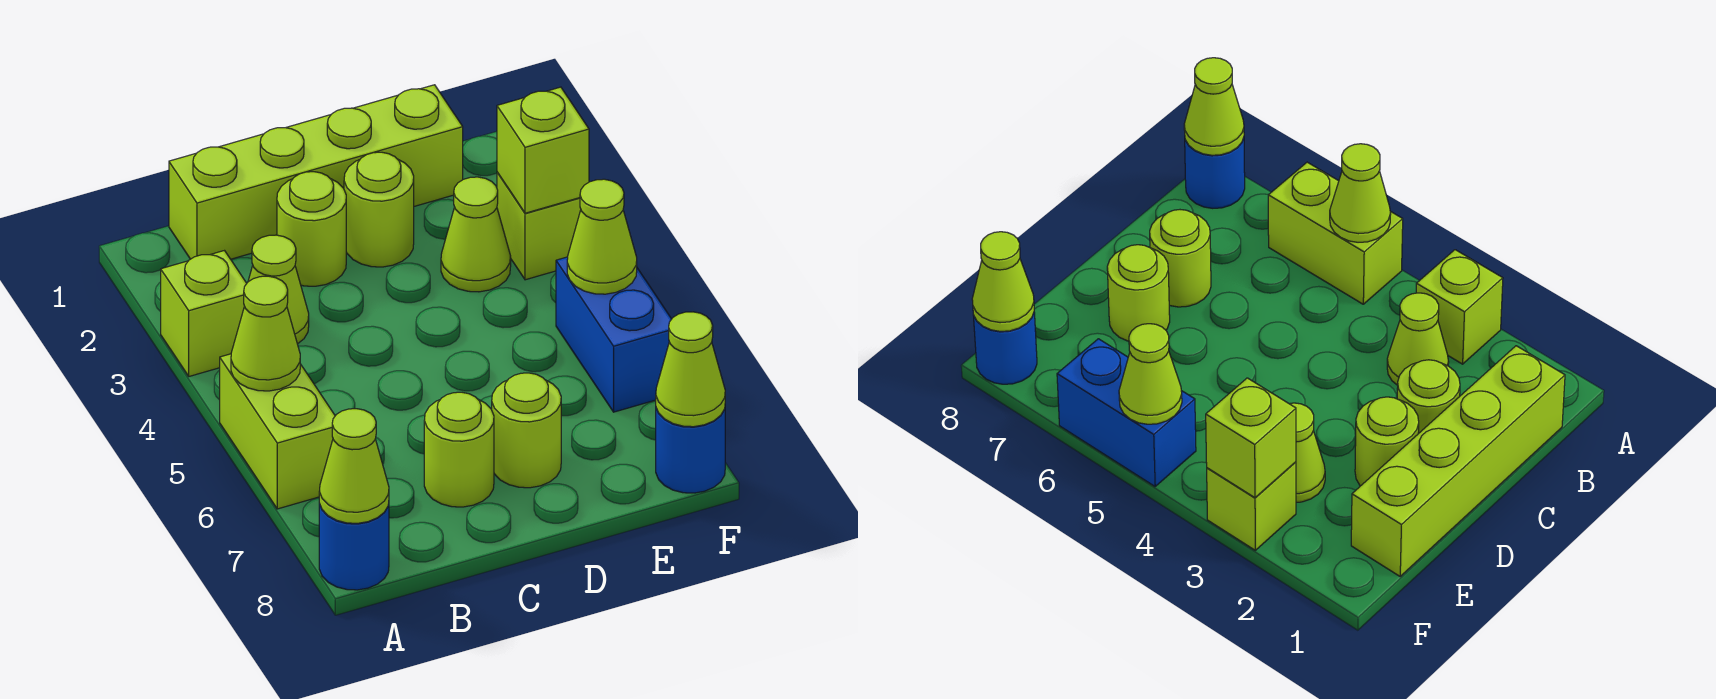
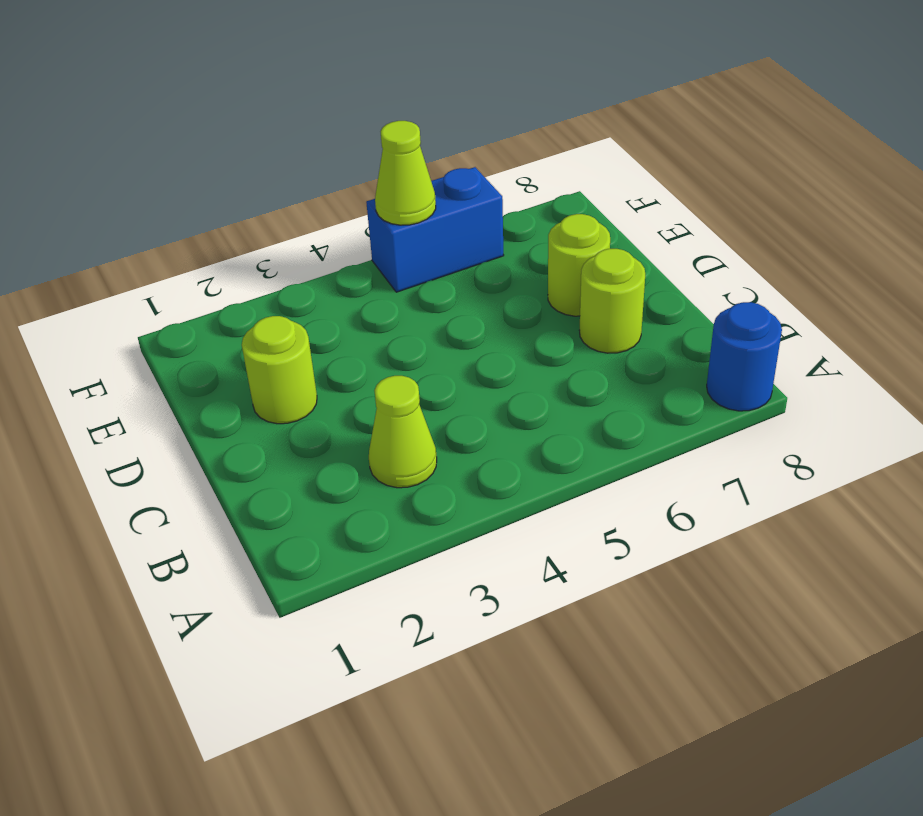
none -> lime brick A3 level 1
none -> lime brick A5:A6 level 1
none -> lime brick B1:E1 level 1

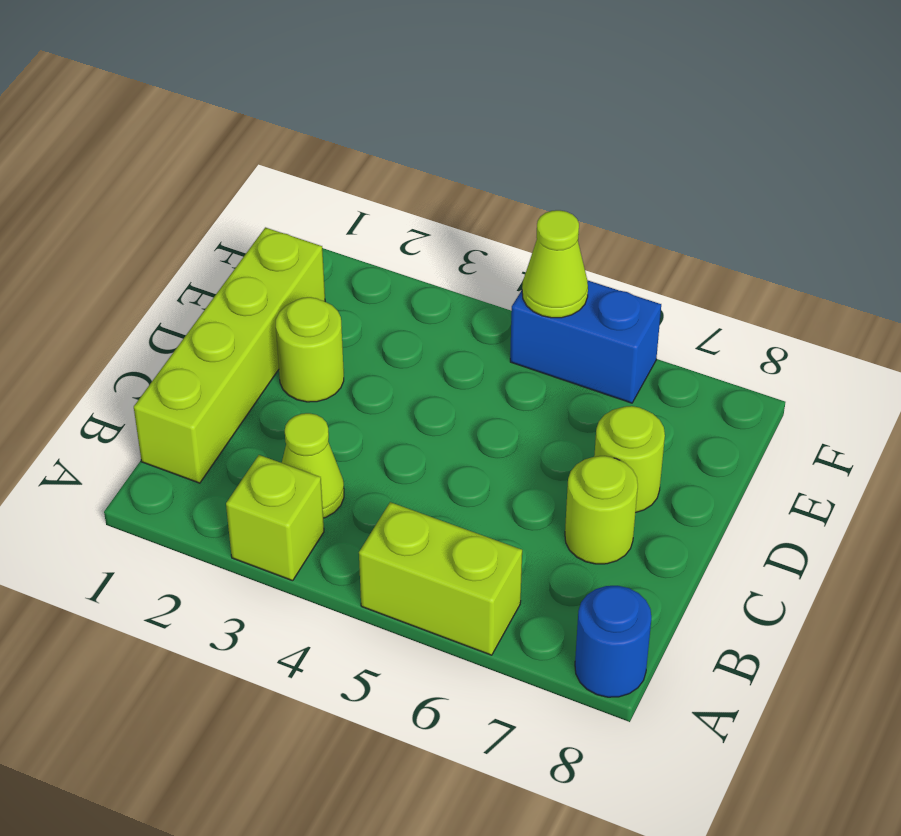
none -> lime round brick C2 level 1
none -> lime cone E3 level 1
none -> lime brick F3 level 1

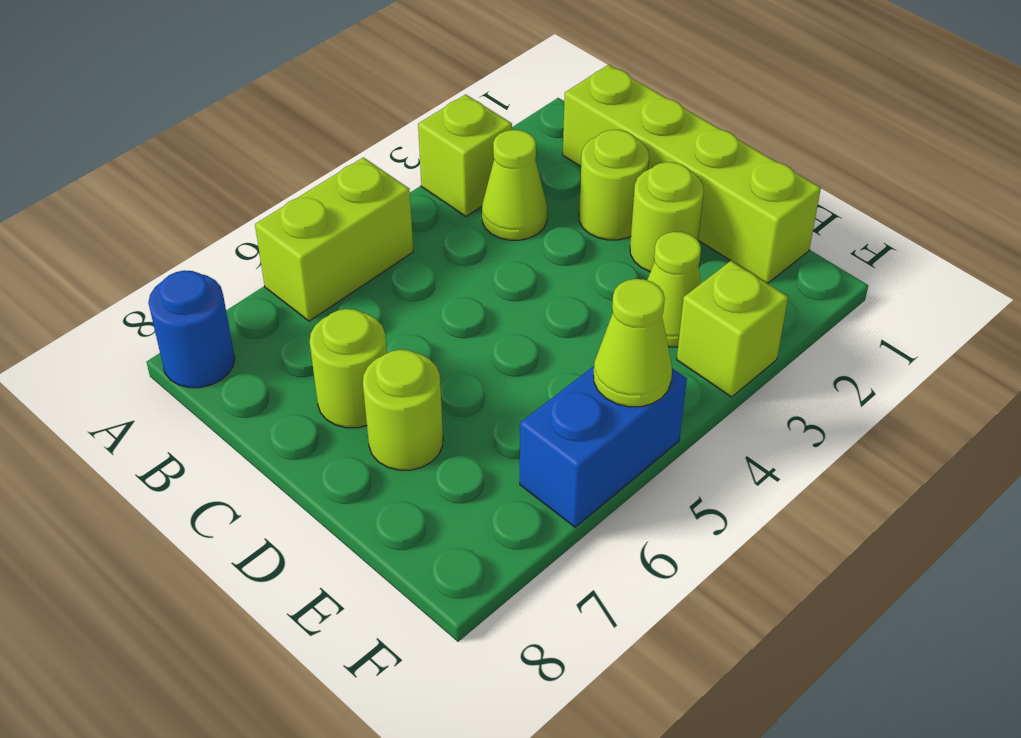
none -> blue round brick F8 level 1
none -> lime cone A5 level 2
none -> lime cone A8 level 2

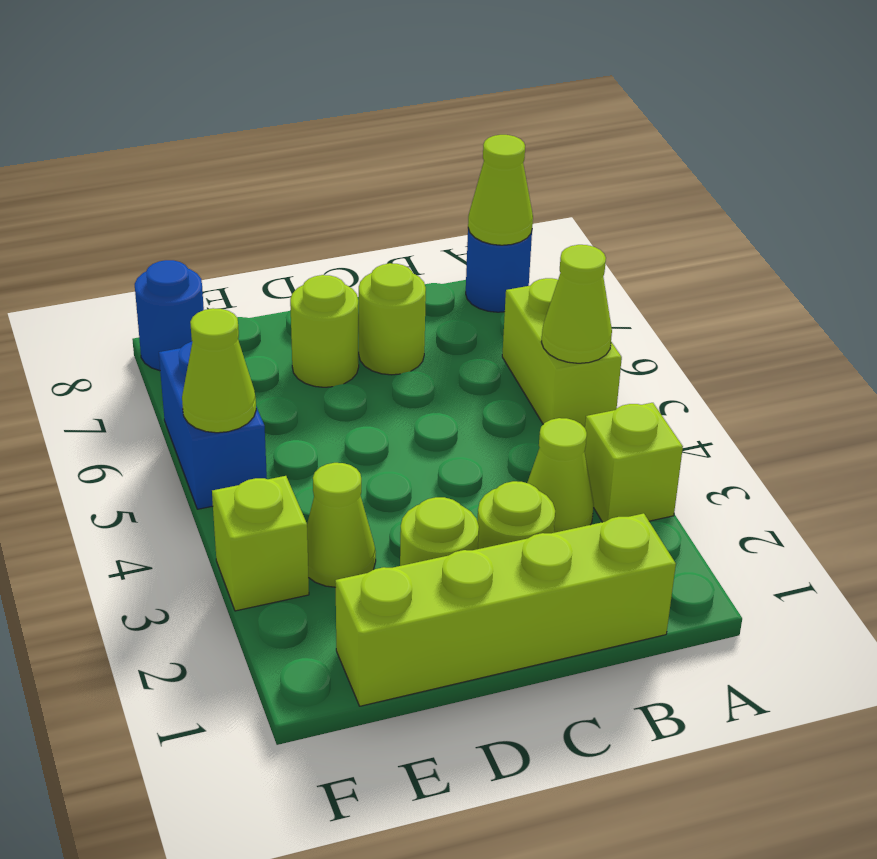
none -> lime brick F3 level 2
none -> lime cone F8 level 2

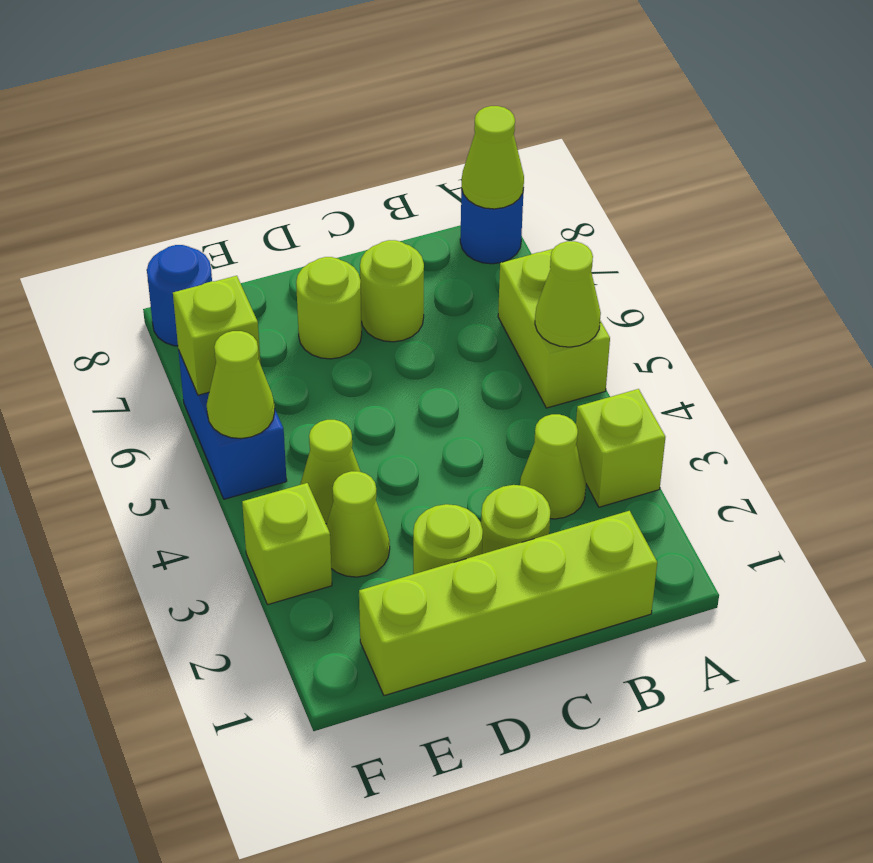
lime cone E4 level 1 -> lime cone F8 level 2
lime brick F6 level 2 -> lime brick F3 level 2

